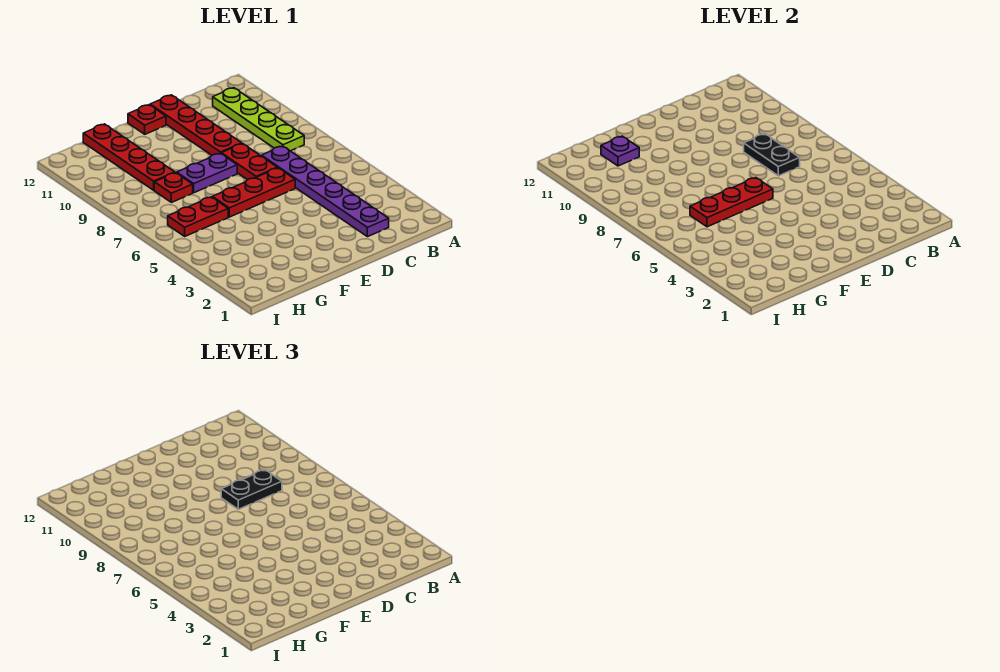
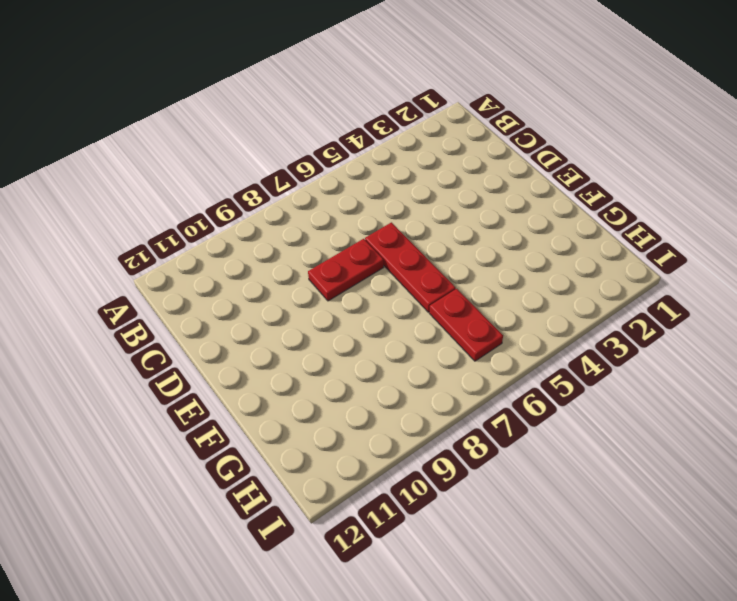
none -> lime plate B8:B11 level 1
none -> purple plate C2:C7 level 1
none -> red plate D9:D12 level 1

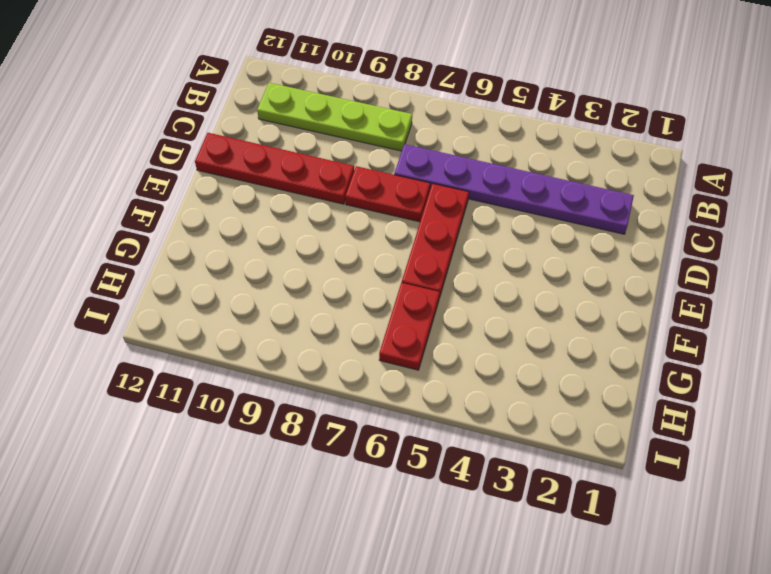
none -> purple plate E8:F8 level 1
none -> red plate E12 level 1
none -> red plate G8 level 1

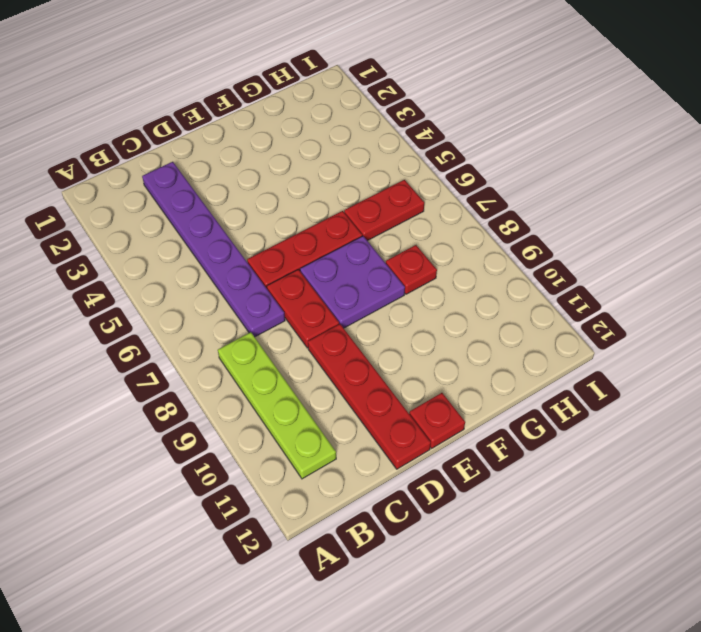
purple plate E7:F8 level 1 -> purple plate E8:F8 level 1
none -> red plate G9:G12 level 1
none -> black plate C7:C8 level 2
none -> red plate E6:G6 level 2

